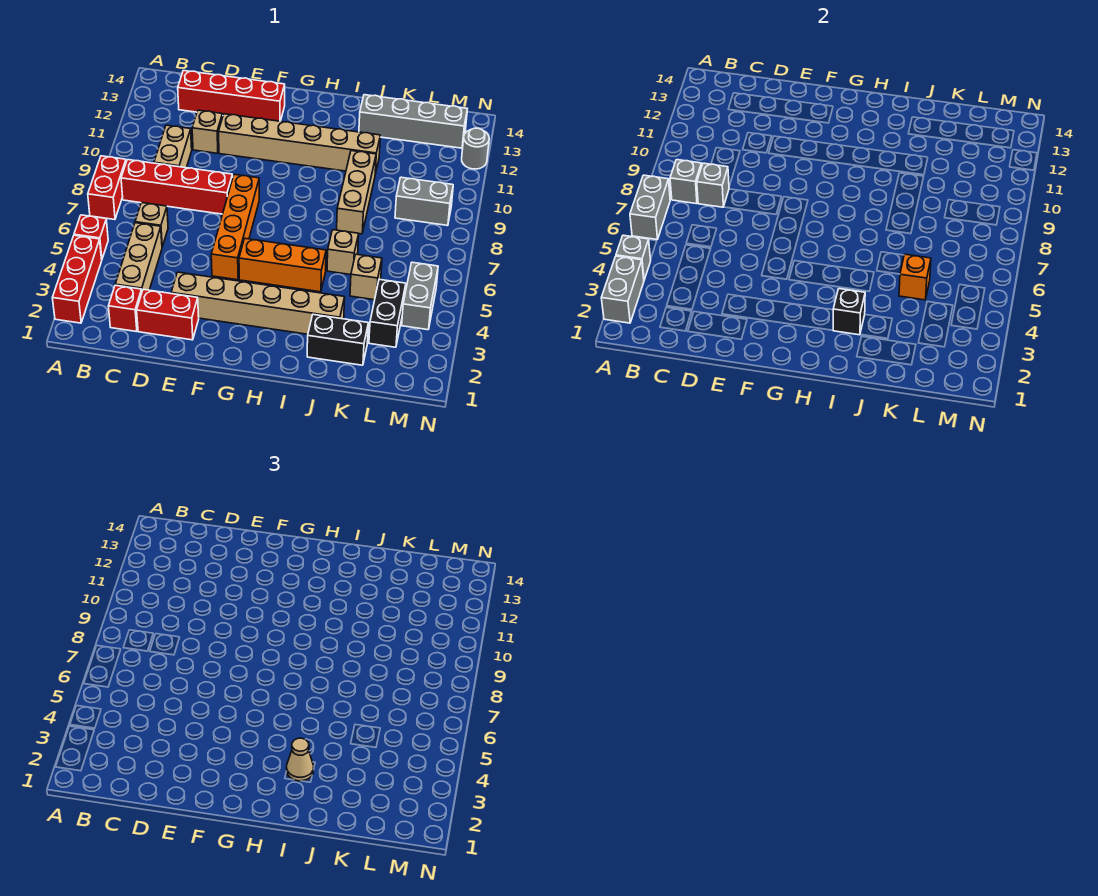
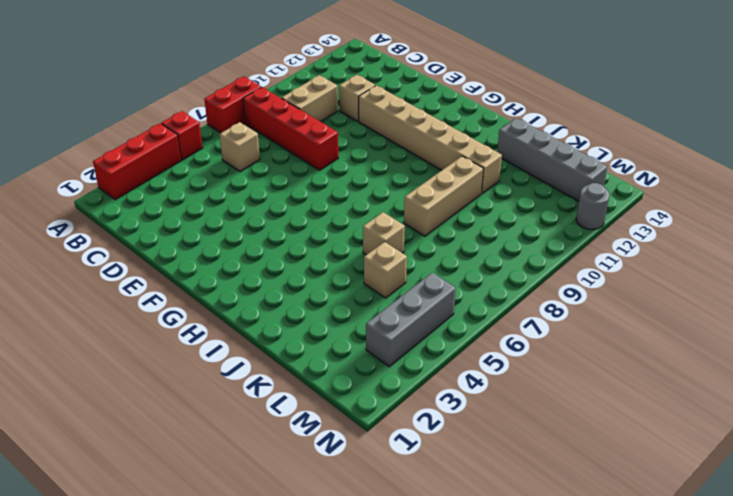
grey brick M3:M5 level 1 -> grey brick M4:M5 level 1
none -> red brick C2 level 1
none -> tan brick C3:C5 level 1
none -> red brick C13:F13 level 1
none -> red brick D2:E2 level 1

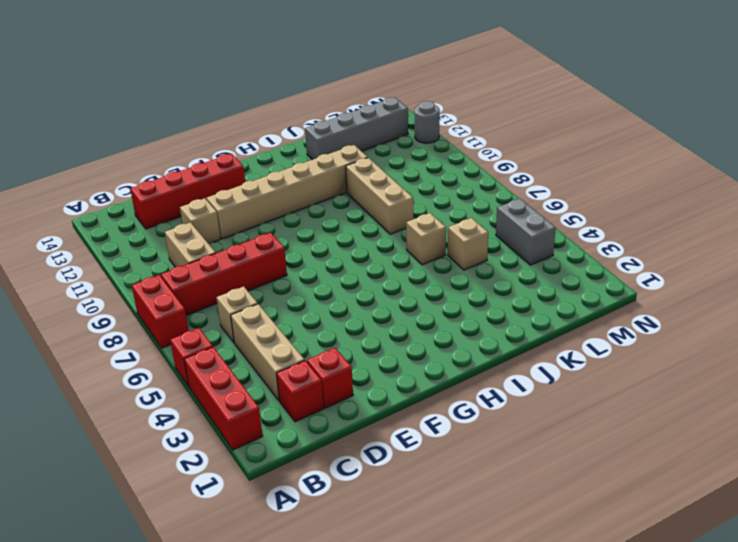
red brick D2 level 1 -> red brick D2:E2 level 1
none -> tan brick E3:J3 level 1
none -> orange brick F5:F8 level 1
none -> orange brick G5:I5 level 1
none -> black brick J2:K2 level 1

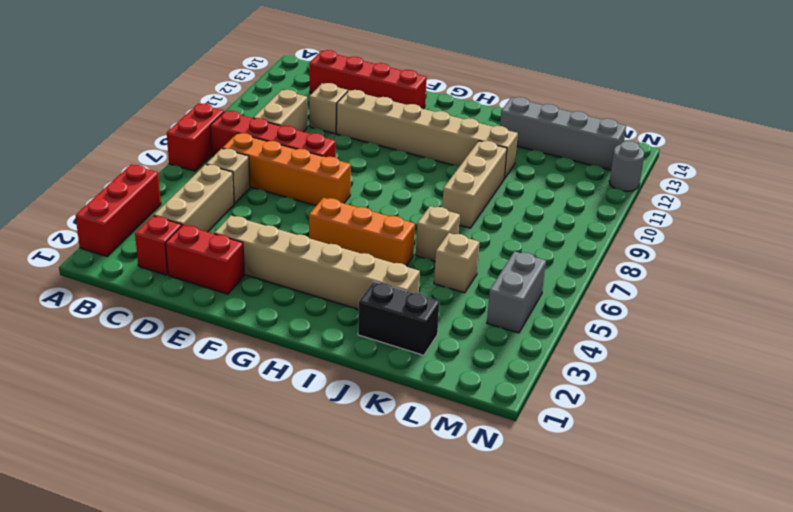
orange brick C7:F7 level 1 -> orange brick F5:F8 level 1
none -> red brick A5 level 1
none -> black brick L3:L4 level 1
none -> grey brick L9:M9 level 1
none -> grey brick A2:A3 level 2

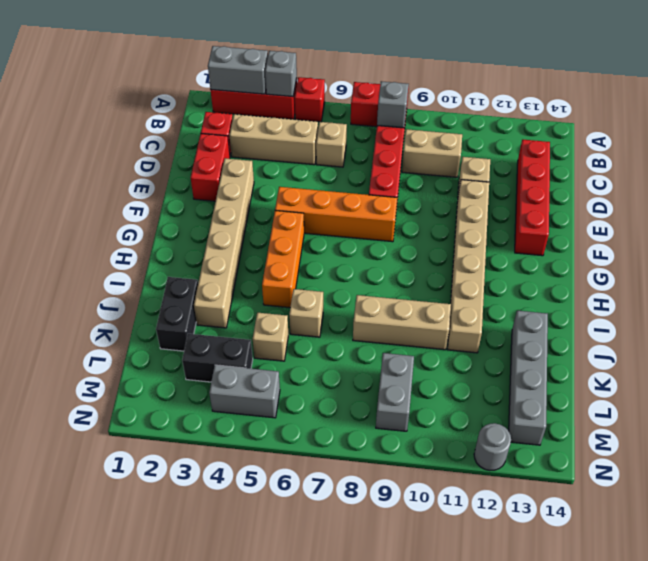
none -> grey brick A6:A7 level 2
none -> grey brick C8 level 2
none -> black brick I3 level 2
none -> orange brick K5 level 2

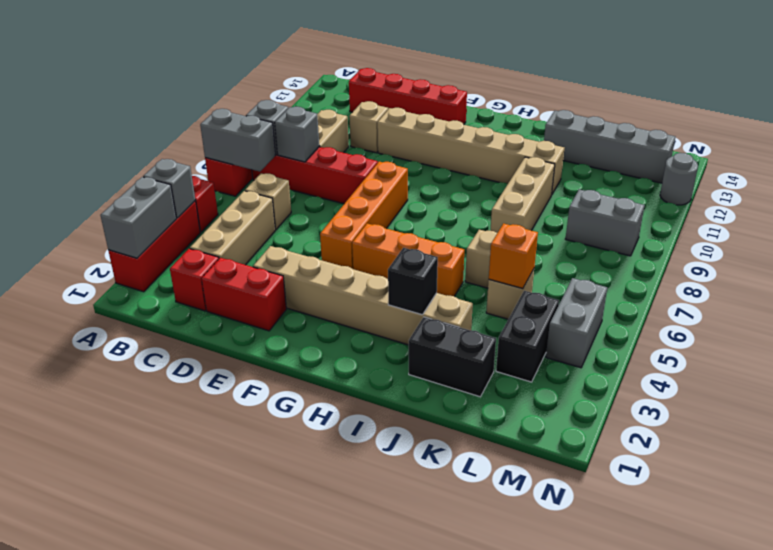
grey brick A7:B7 level 2 -> grey brick A6:A7 level 2
none -> tan cone I3 level 3

